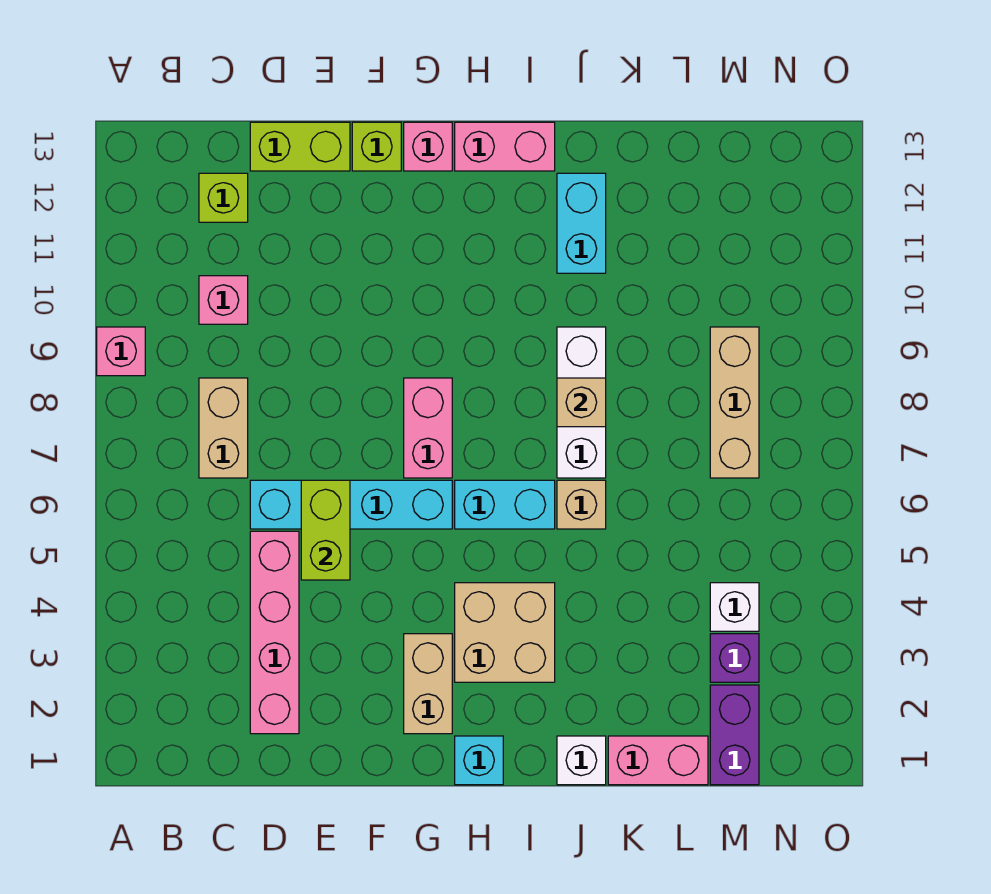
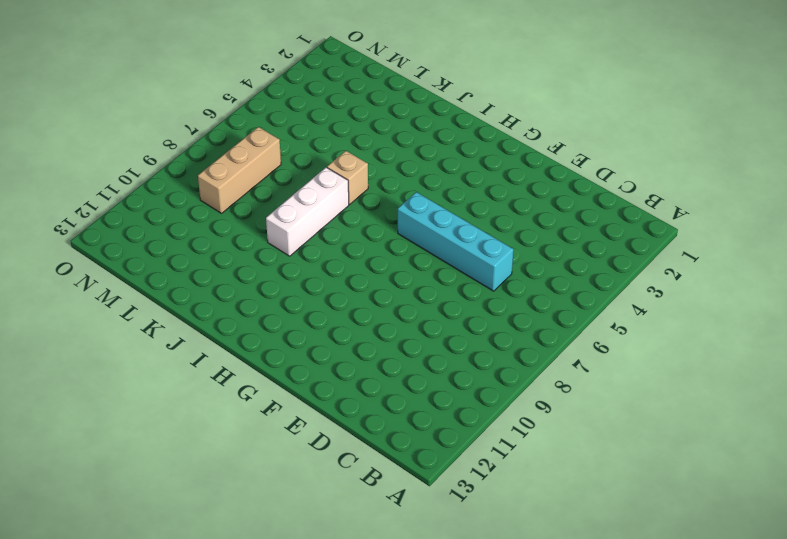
none -> pink brick A9 level 1
none -> tan brick C7:C8 level 1
none -> pink brick C10 level 1

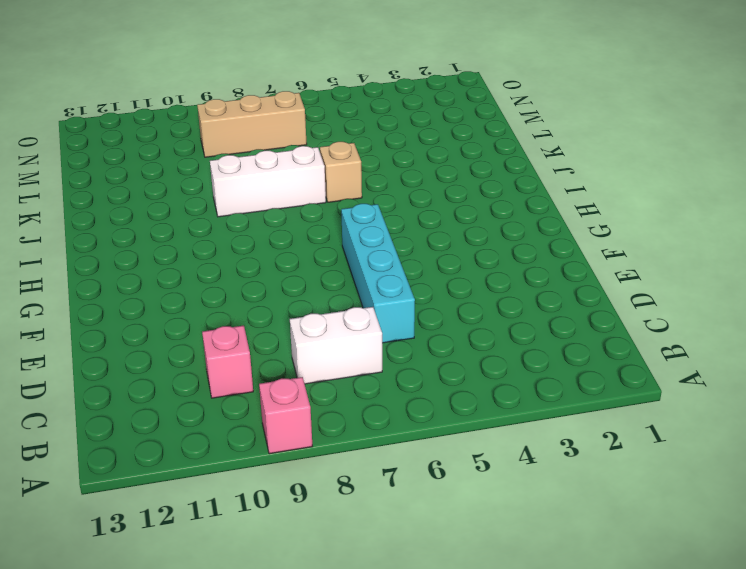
white brick C7:C8 level 1 -> tan brick C7:C8 level 1
none -> lime brick C12 level 1
none -> pink brick D2:D5 level 1
none -> lime brick D13:E13 level 1

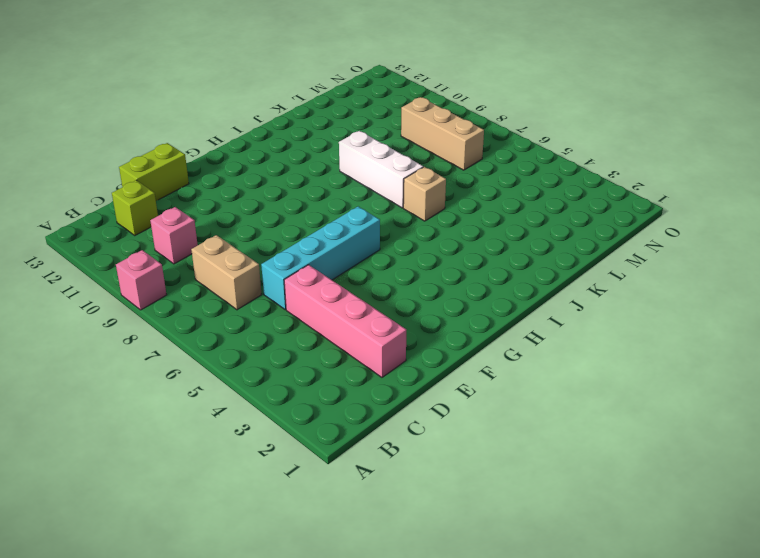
none -> lime brick F13 level 1
none -> tan brick G2:G3 level 1
none -> pink brick G7:G8 level 1

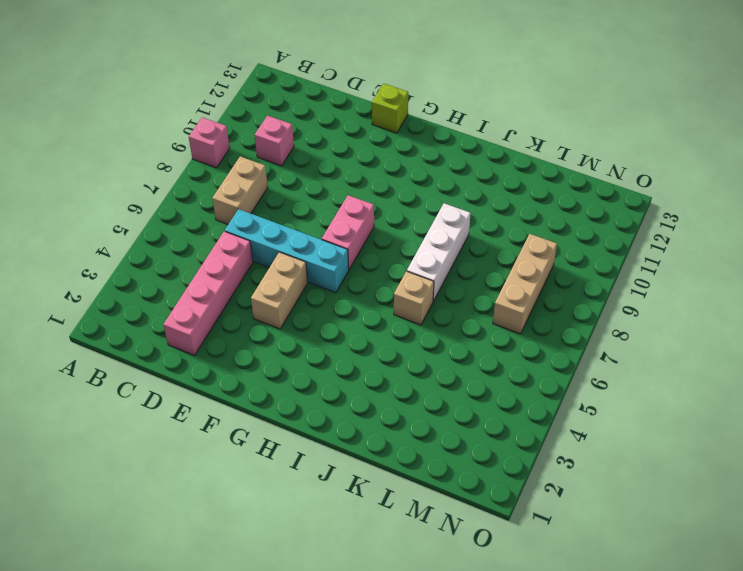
tan brick F4:F5 level 1 -> tan brick G2:G3 level 1
none -> lime brick C12 level 1
none -> lime brick D13:E13 level 1
none -> pink brick G13 level 1

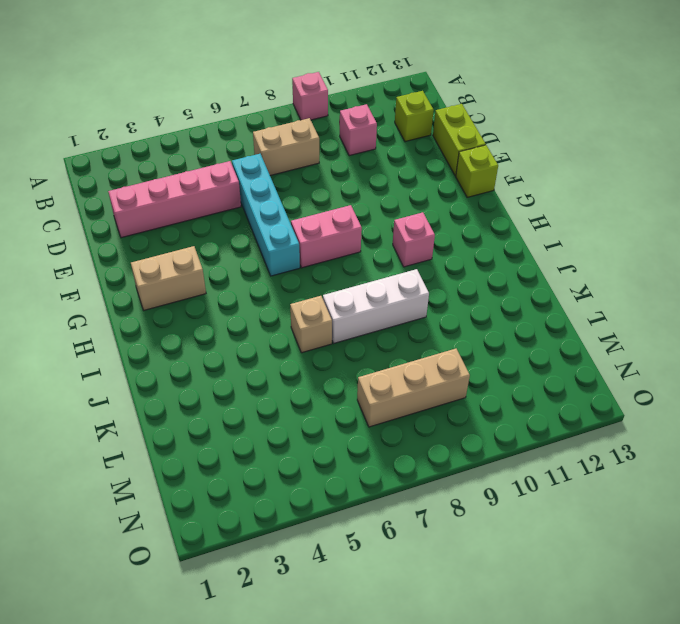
pink brick H10 level 1 -> pink brick G13 level 1
none -> cyan brick H1 level 1
none -> tan brick H3:I4 level 1
none -> cyan brick H6:I6 level 1

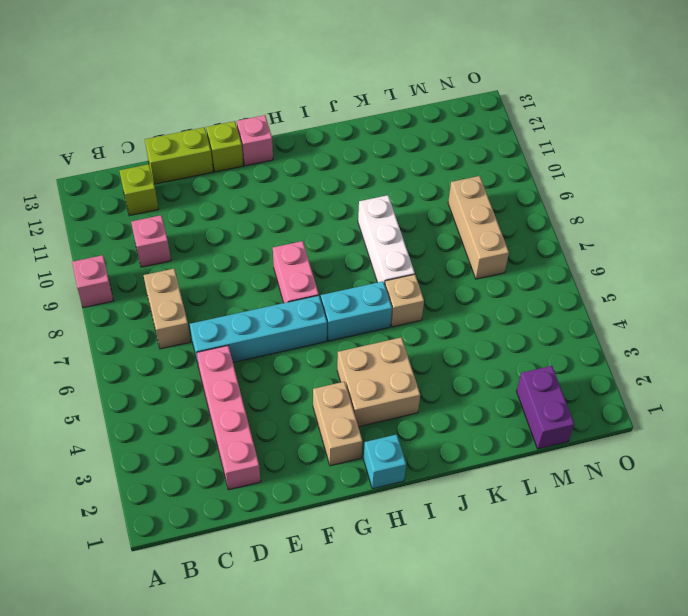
none -> pink brick H13:I13 level 1
none -> white brick J1 level 1
none -> cyan brick J11:J12 level 1

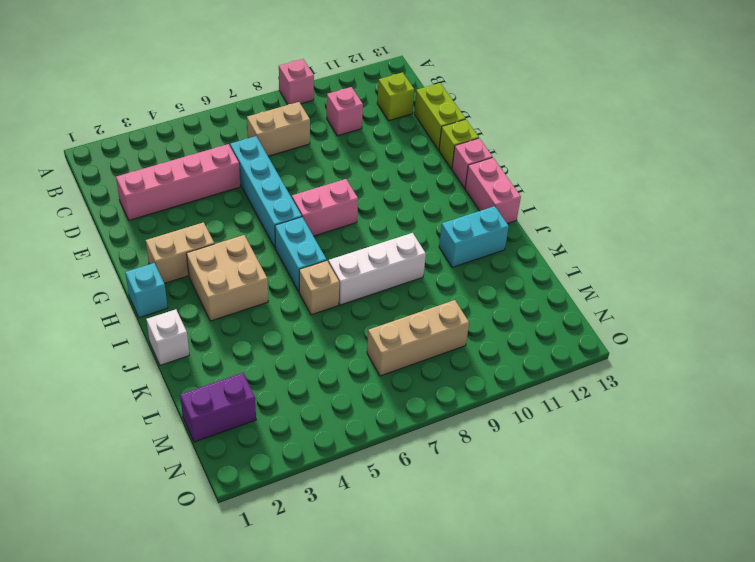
none -> pink brick K1:L1 level 1
none -> purple brick M3 level 1
none -> white brick M4 level 1

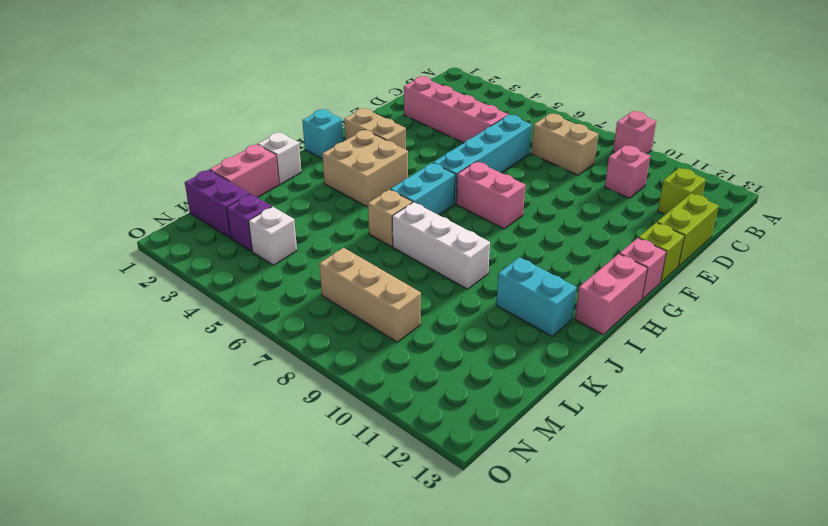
none -> lime brick E5:E6 level 2
none -> tan brick J8 level 2

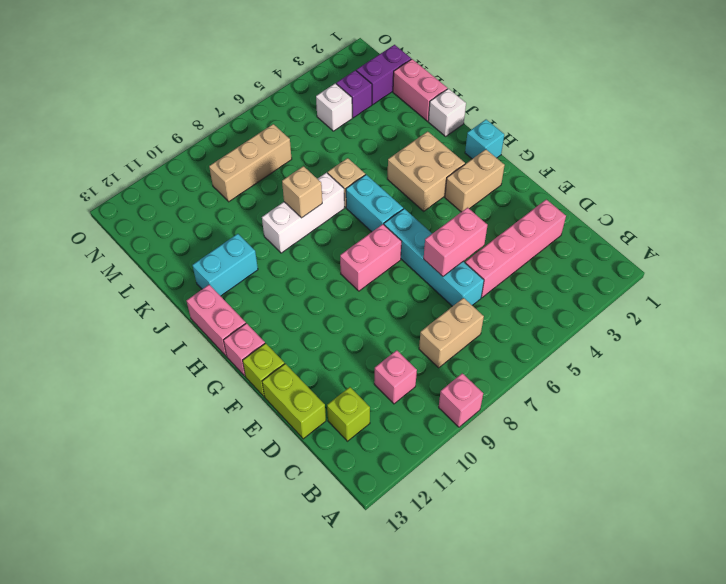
pink brick E5:E6 level 2 -> lime brick E5:E6 level 2

